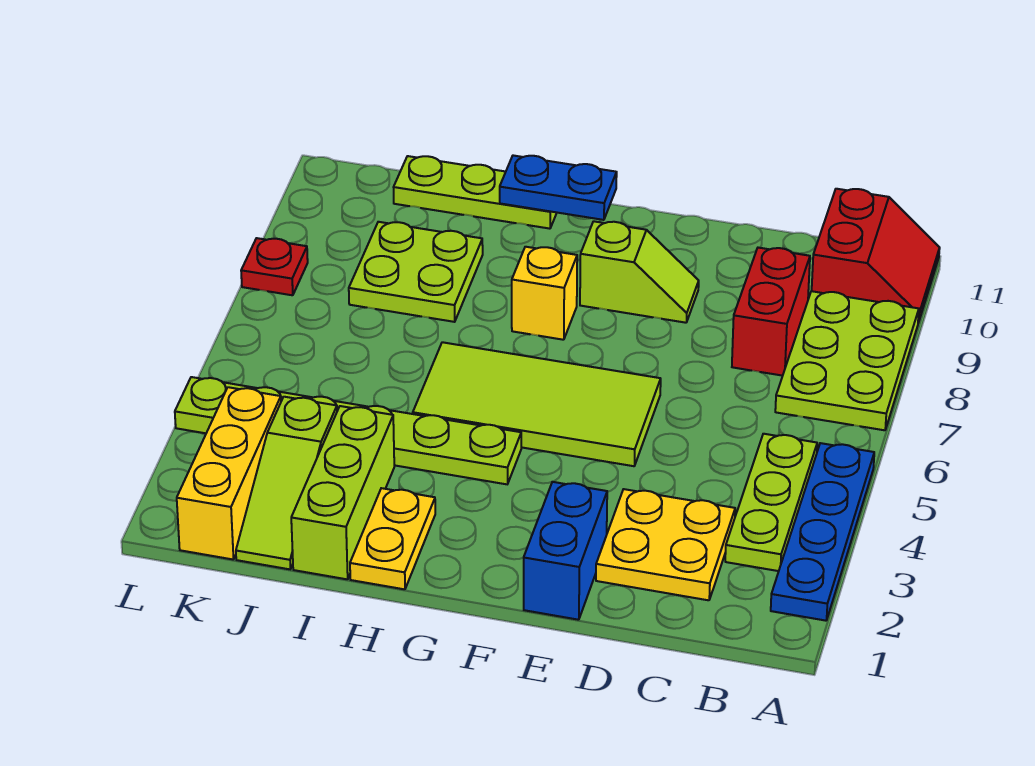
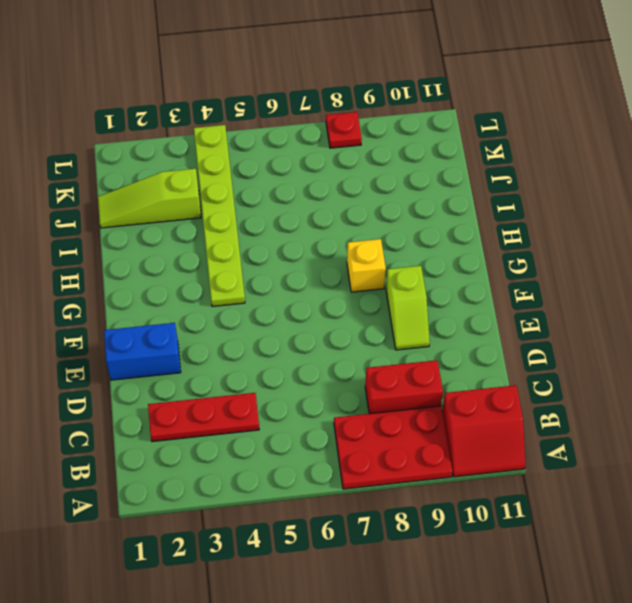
red plate A7:B9 level 1 -> lime plate A7:B9 level 1
red plate C2:C4 level 1 -> yellow plate C2:D3 level 1
none -> blue plate A2:A5 level 1
none -> lime plate B3:B5 level 1
none -> lime tile E5:H6 level 1

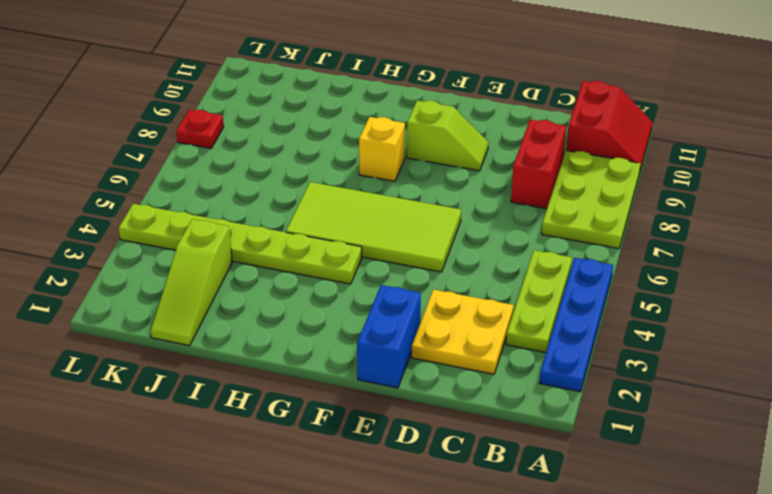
none -> yellow plate H1:H2 level 1
none -> lime plate H11:J11 level 1
none -> lime brick I1:I3 level 1

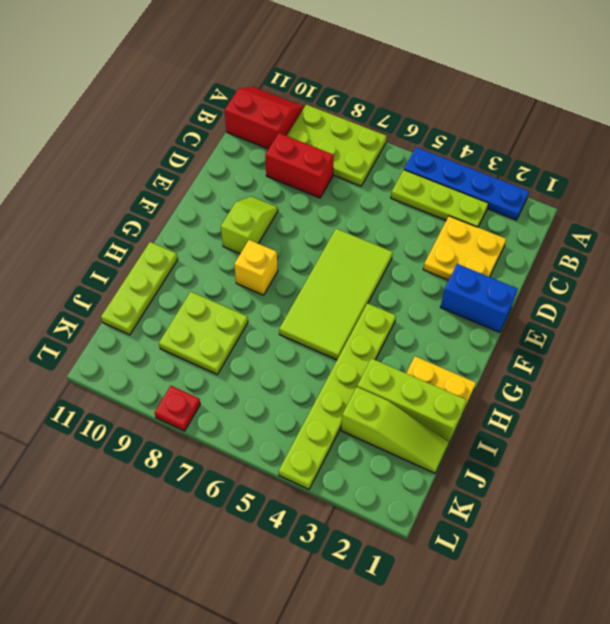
none -> yellow brick K1:K3 level 1
none -> blue plate G11:H11 level 2

